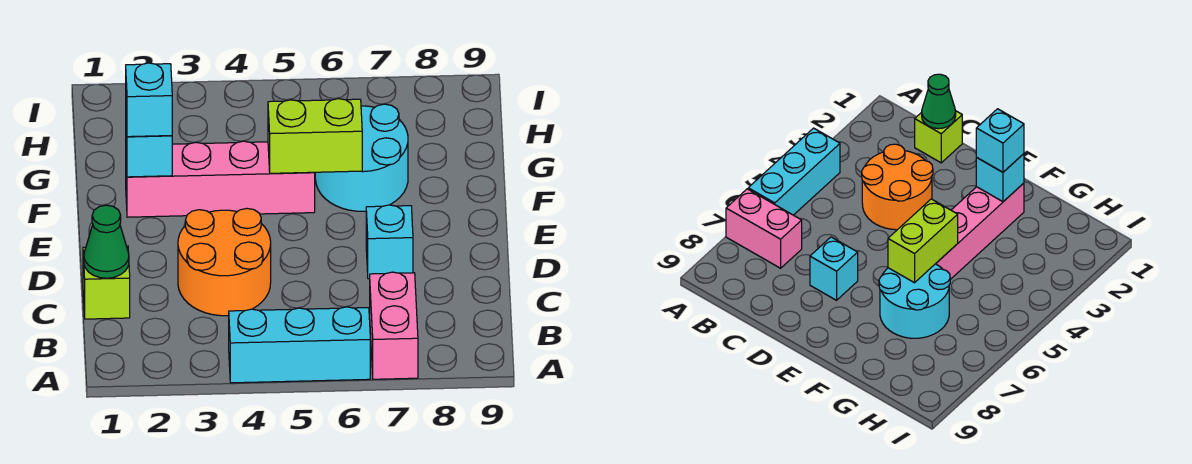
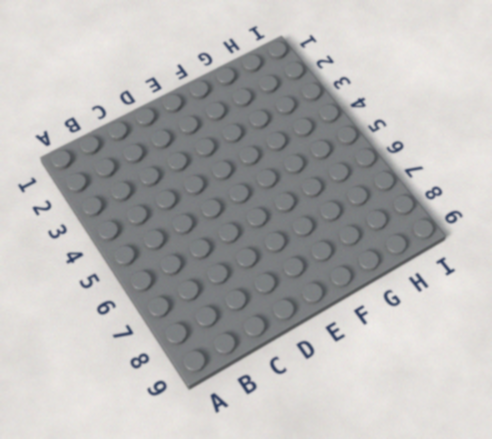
none -> cyan brick A4:A6 level 1
none -> pink brick A7:B7 level 1

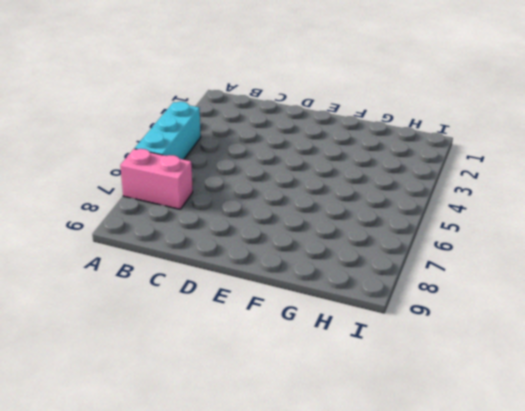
none -> lime brick C1 level 1
none -> orange round brick C3:D4 level 1

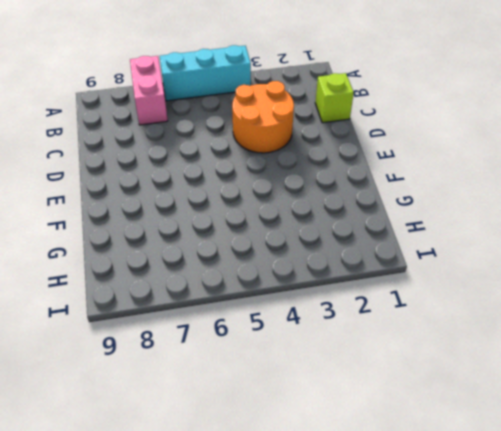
none -> cyan brick D7 level 1
none -> pink brick F2:F5 level 1

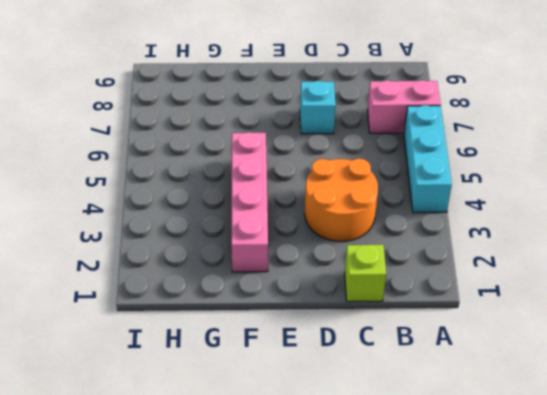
none -> cyan round brick F6:G7 level 1
none -> green cone C1 level 2

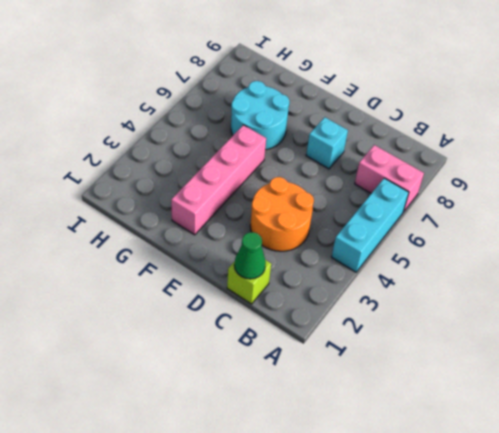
none -> cyan brick F2 level 2
none -> lime brick F5:F6 level 2

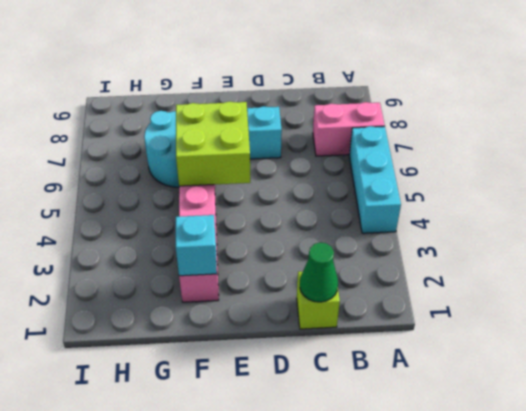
lime brick E5:F6 level 2 -> lime brick F5:F6 level 2
none -> orange round brick C3:D4 level 1
none -> cyan brick F2 level 3

